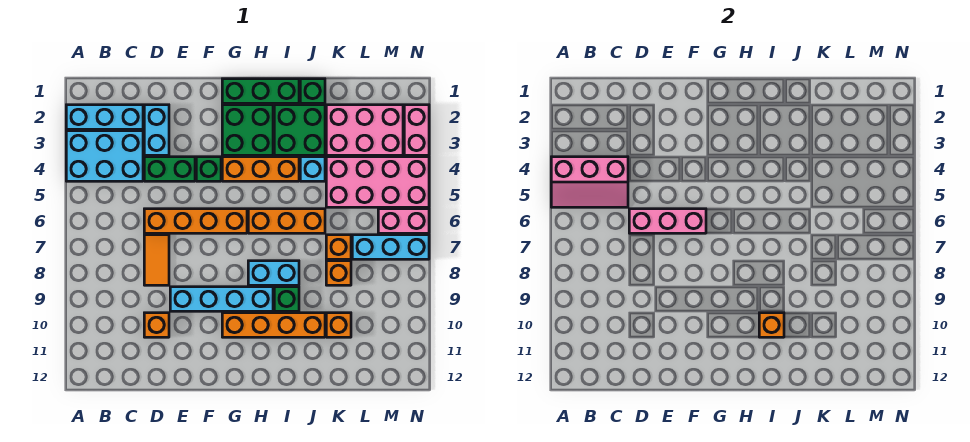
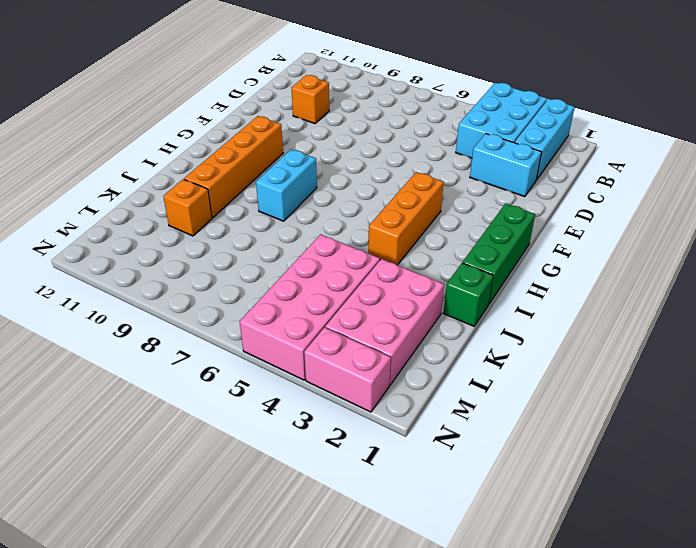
none -> green brick D4:E4 level 1
none -> orange brick D6:G6 level 1
none -> orange tile D7:D8 level 1
none -> cyan brick E9:H9 level 1

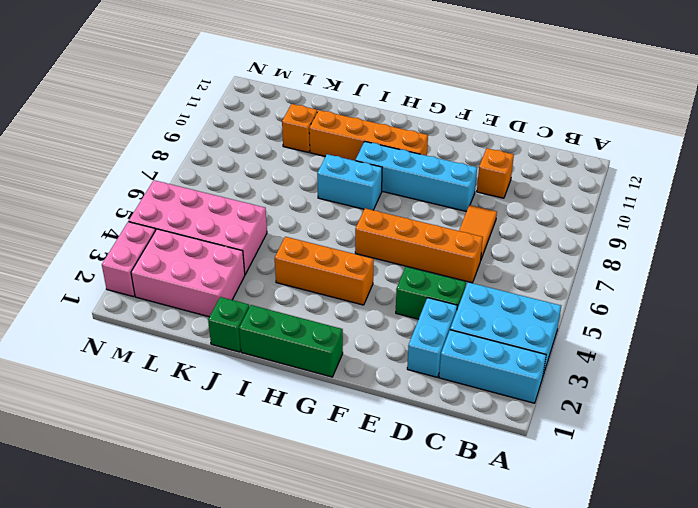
none -> green brick F4 level 1
none -> green brick G2:H3 level 1
none -> orange brick H6:J6 level 1
none -> green brick I2:J3 level 1

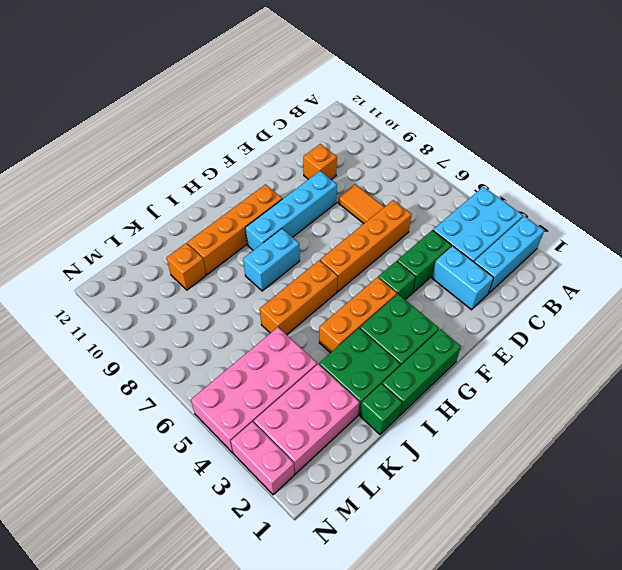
none -> green brick I9 level 1
none -> cyan brick J4 level 1
none -> orange brick K7 level 1
none -> orange brick K8 level 1

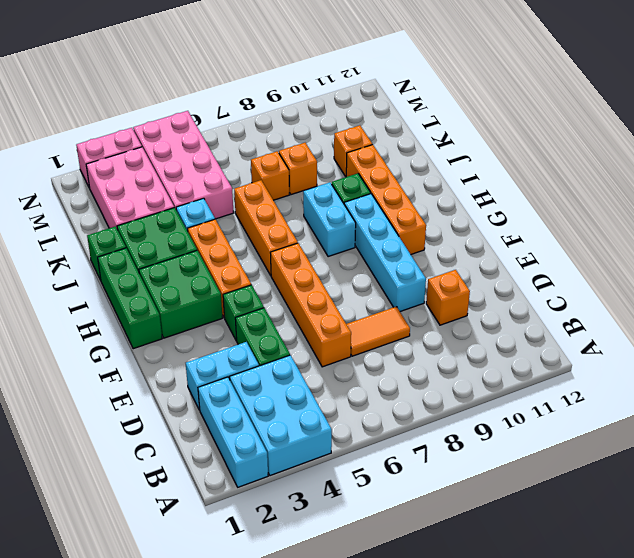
none -> cyan brick L7:N7 level 1
none -> pink brick M6:N6 level 1
none -> pink slope A4:C5 level 2 top 4
none -> pink brick D6:F6 level 2

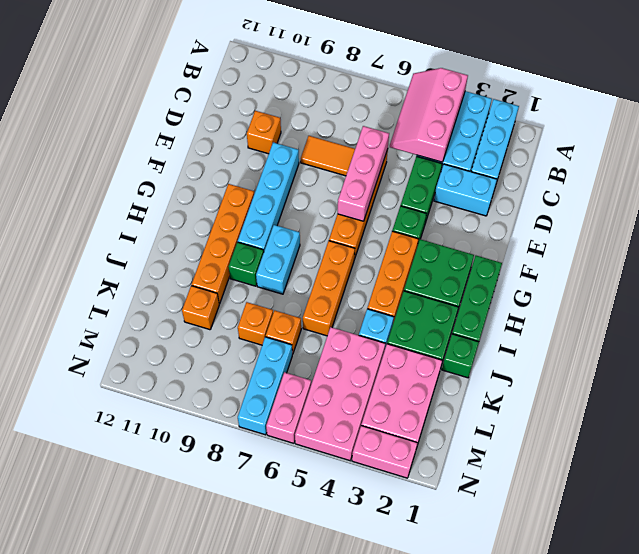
none -> orange brick I10 level 2

